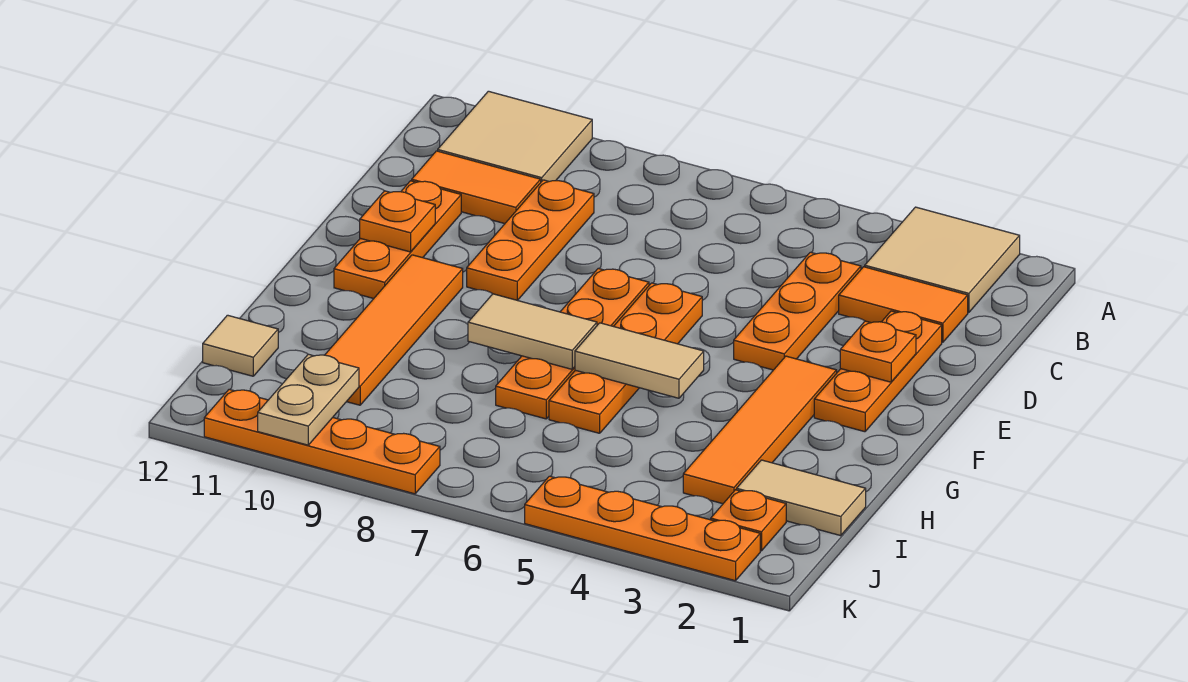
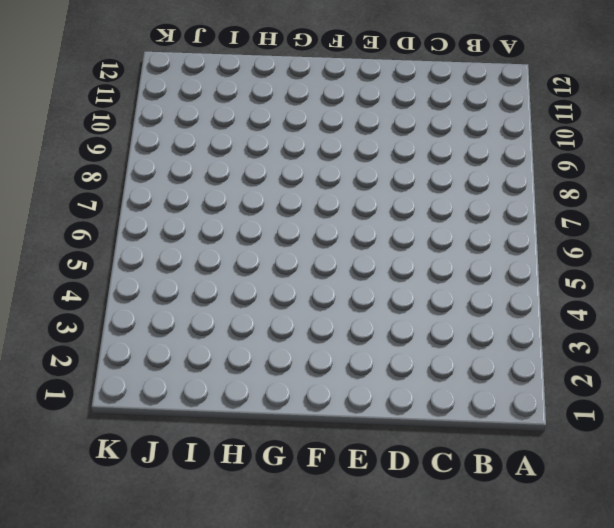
none -> tan tile A2:B3 level 1
none -> tan tile A10:B11 level 1
none -> orange tile C2:C3 level 1

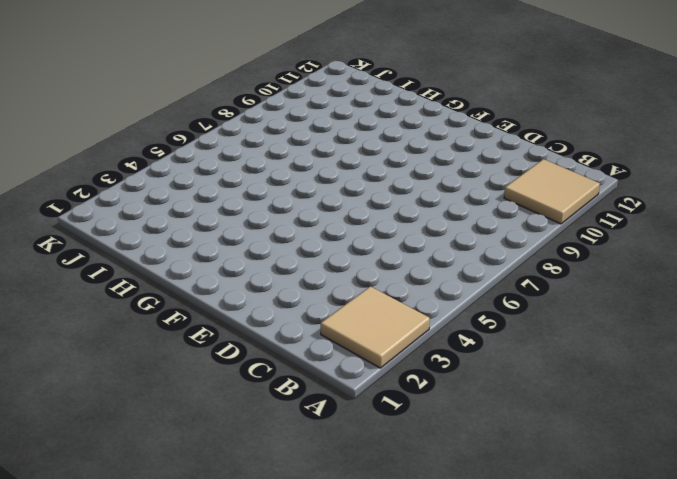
none -> orange tile C2:C3 level 1
none -> orange plate C4:E4 level 1
none -> orange plate C9:E9 level 1

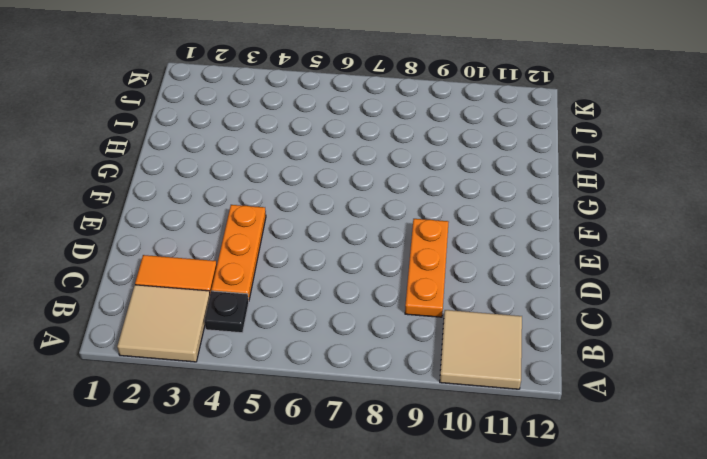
black plate B4 level 1 -> none
none -> orange tile C10:C11 level 1
none -> orange plate D2:F2 level 1
none -> orange plate D11:F11 level 1

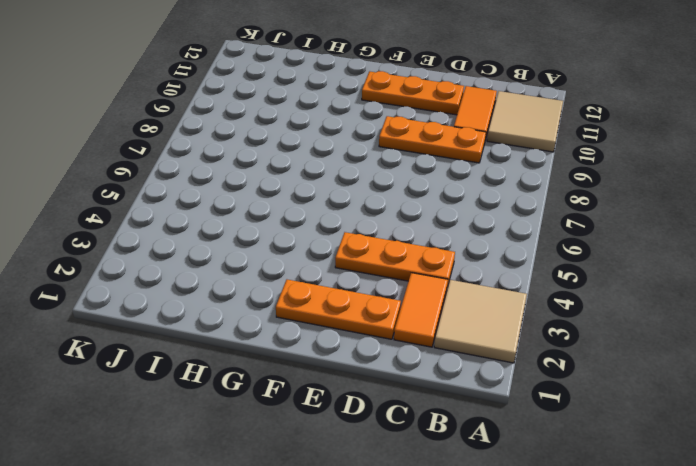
none -> orange plate E6:H6 level 1
none -> orange plate E7:H7 level 1
none -> orange tile F3:I3 level 1

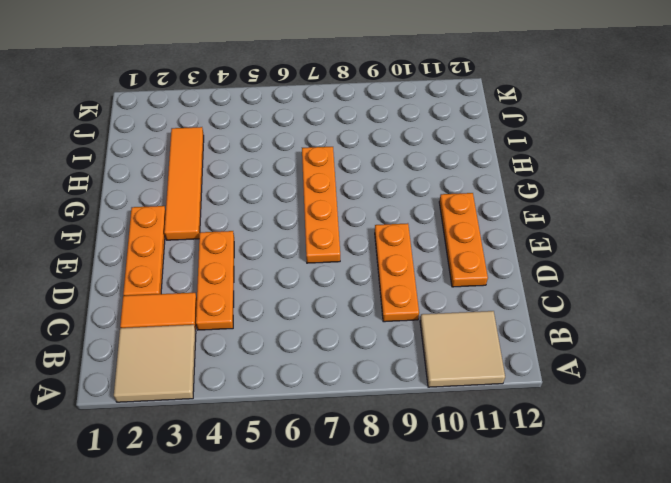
none -> orange tile C10:C11 level 1
none -> orange plate E6:H6 level 1
none -> orange tile F10:I10 level 1

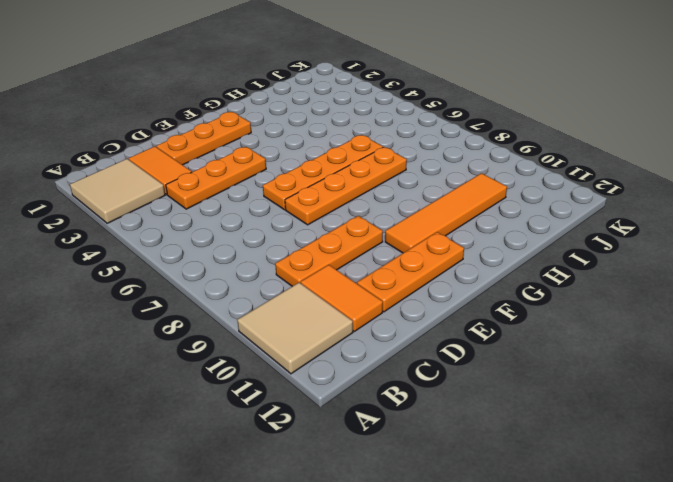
none -> orange tile F3:I3 level 1
none -> tan tile I1:I2 level 1
none -> tan tile I12 level 1

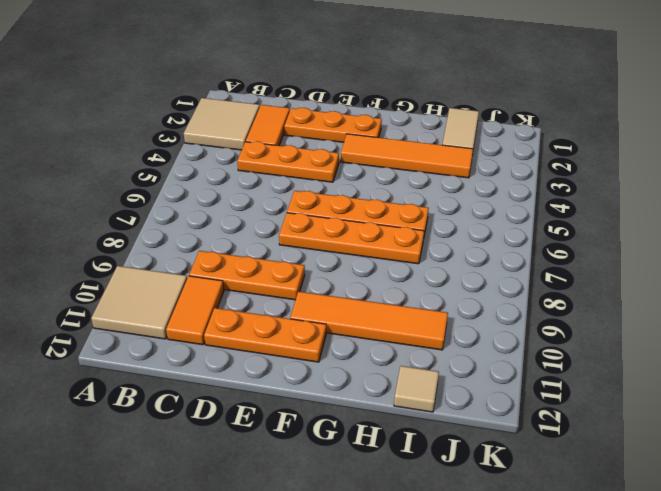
none -> orange plate J2 level 1
none -> orange plate K2:K5 level 1
none -> orange plate K8:K11 level 1

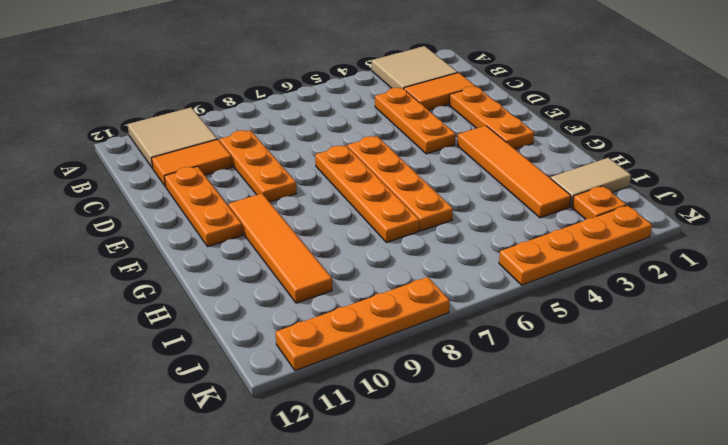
none -> tan tile I12 level 1
none -> orange plate E2 level 2
none -> orange plate E11 level 2

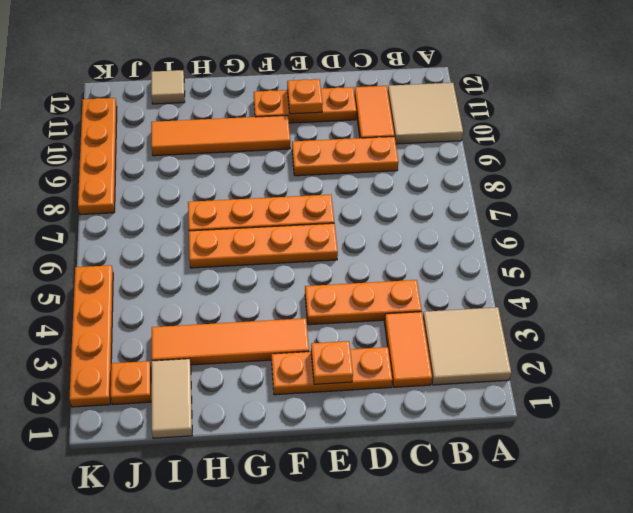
none -> tan tile G5:G6 level 2
none -> tan tile G7:G8 level 2
none -> tan plate J10:K10 level 2

